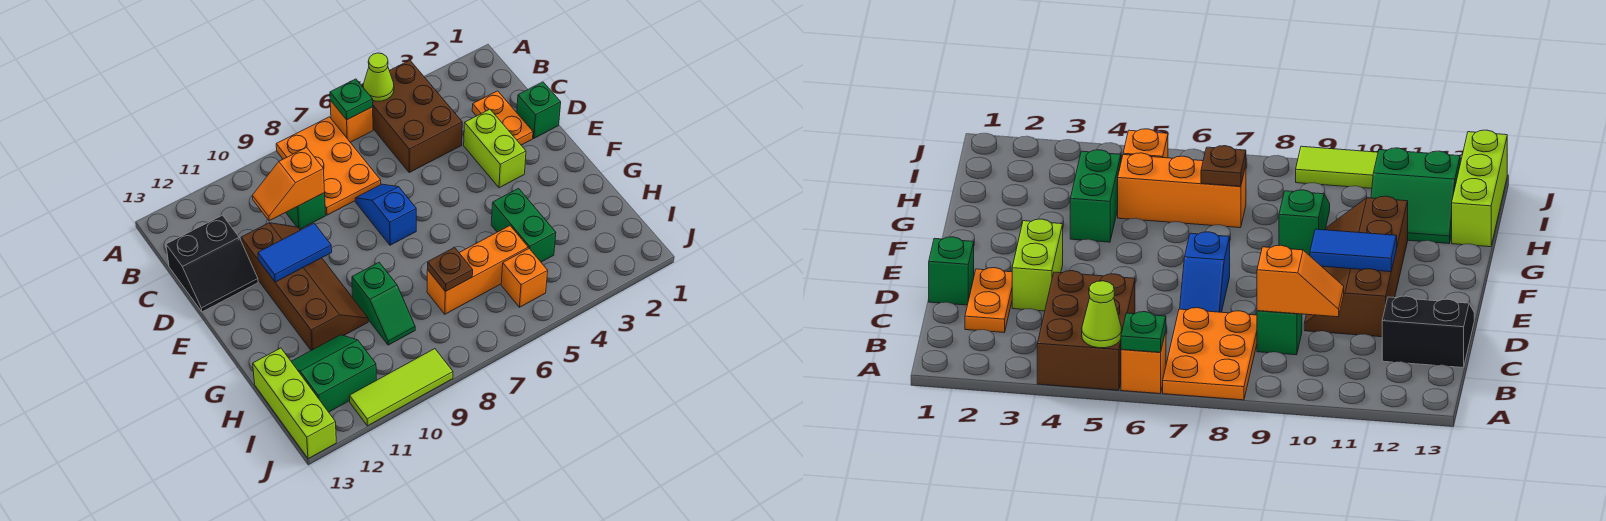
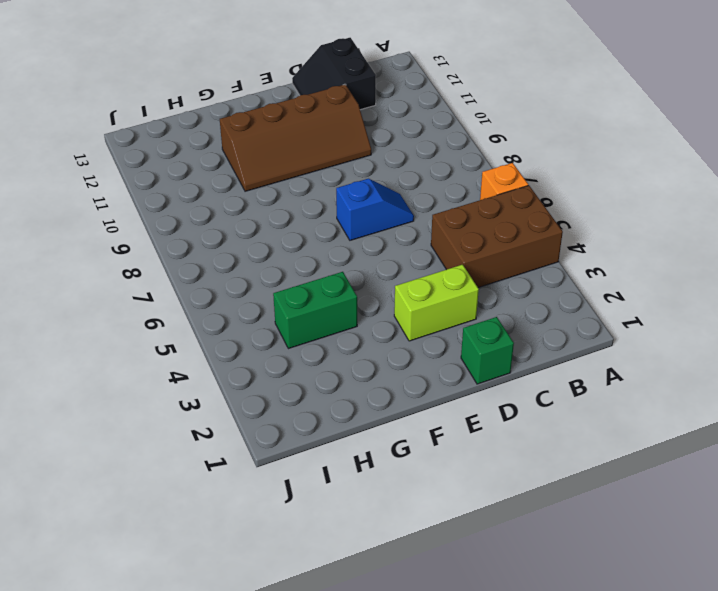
none -> orange plate A7:C8 level 1
none -> orange plate C2:D2 level 1
none -> green brick C9 level 1

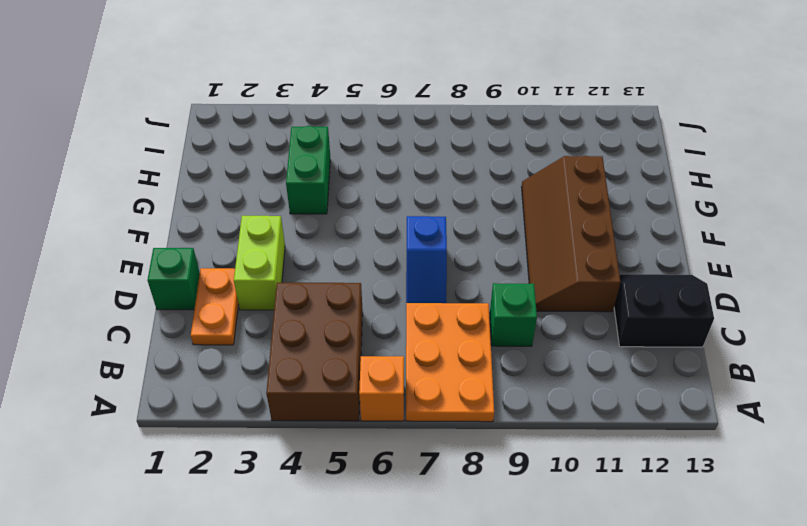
none -> green slope G9:H9 level 1 top G
none -> orange brick H5:H7 level 1
none -> green slope H11:I12 level 1 top I

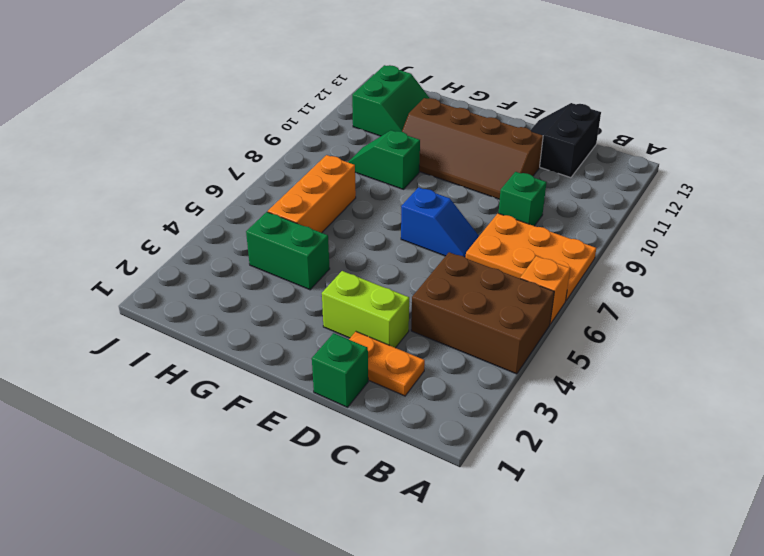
none -> lime brick H13:J13 level 1
none -> orange brick I5 level 1
none -> lime tile J9:J11 level 1

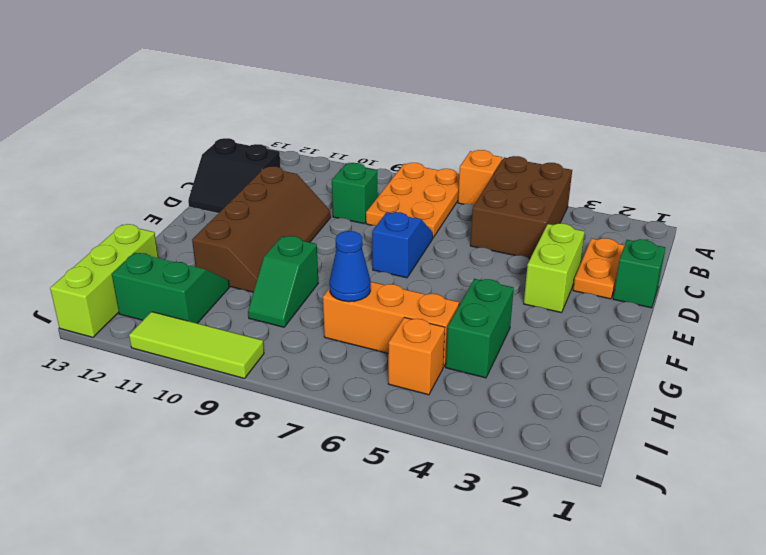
blue cone H7 level 2 -> brown plate H7 level 2
none -> lime cone A5 level 2
none -> green plate A6 level 2
none -> orange slope C9:C10 level 2 top 9

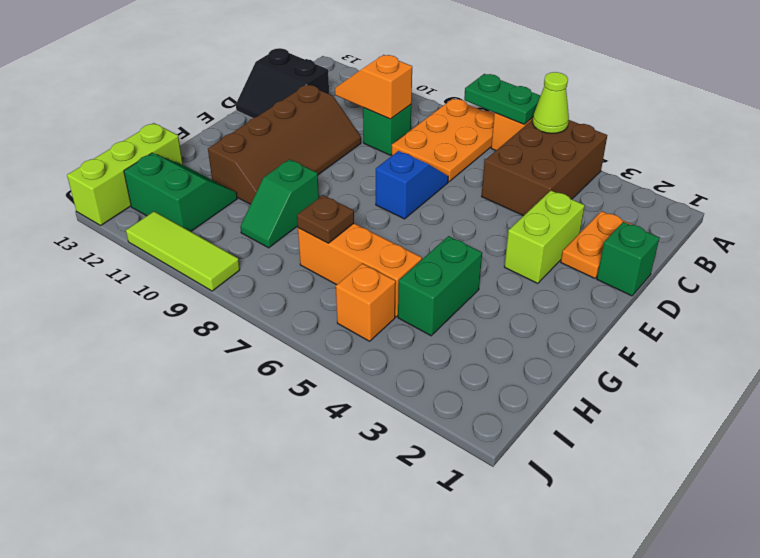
green plate A6:A7 level 2 -> green plate A6 level 2
none -> blue tile E10:E11 level 2

